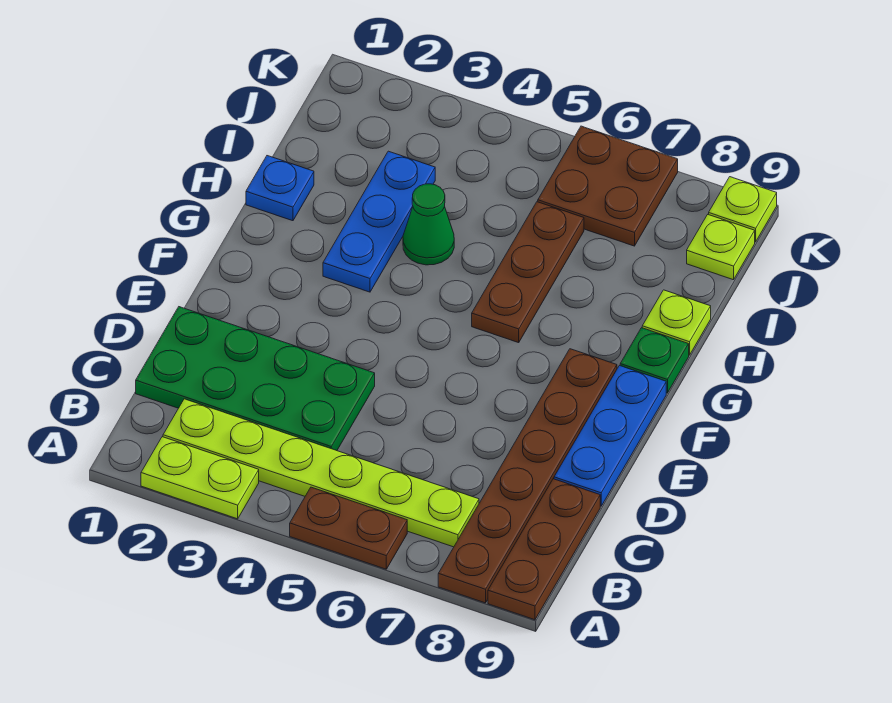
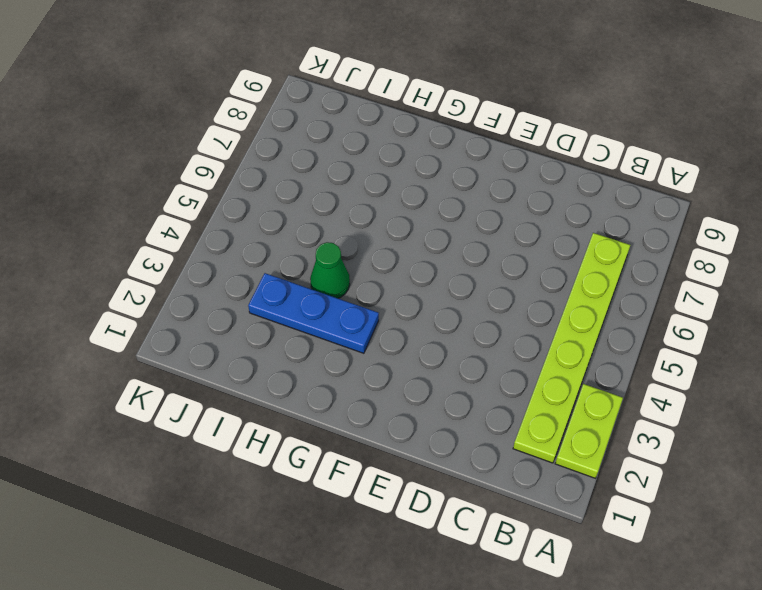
none -> brown plate A5:A6 level 1
none -> brown plate A8:F8 level 1
none -> brown plate A9:C9 level 1

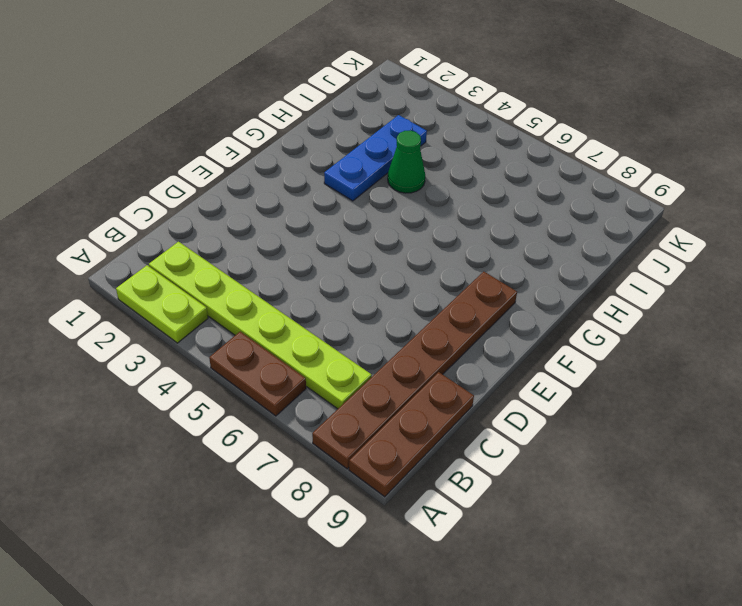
none -> green plate C1:D4 level 1
none -> blue plate D9:F9 level 1
none -> brown plate G6:I6 level 1

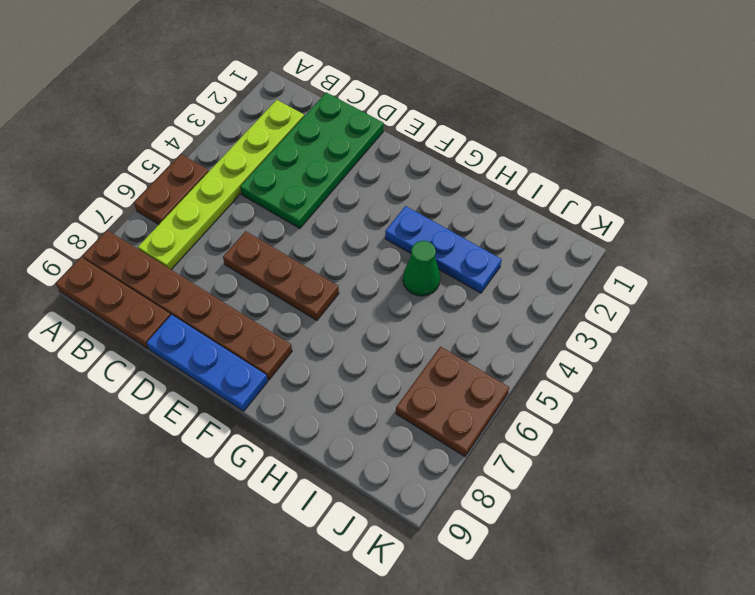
brown plate D6:F6 level 1 -> brown plate G6:I6 level 1
none -> lime plate A2:A3 level 1
none -> green plate G9 level 1
none -> blue plate H1 level 1

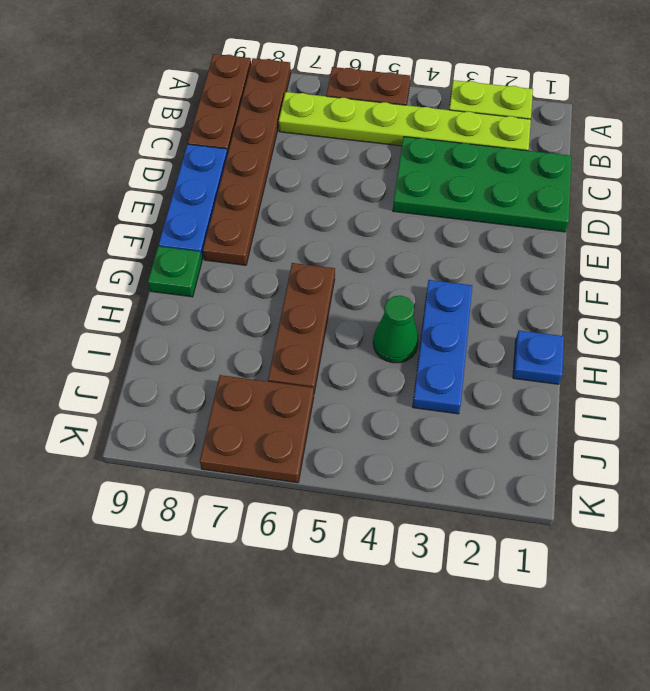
none -> lime plate H9 level 1
none -> lime plate J9 level 1
none -> lime plate K9 level 1

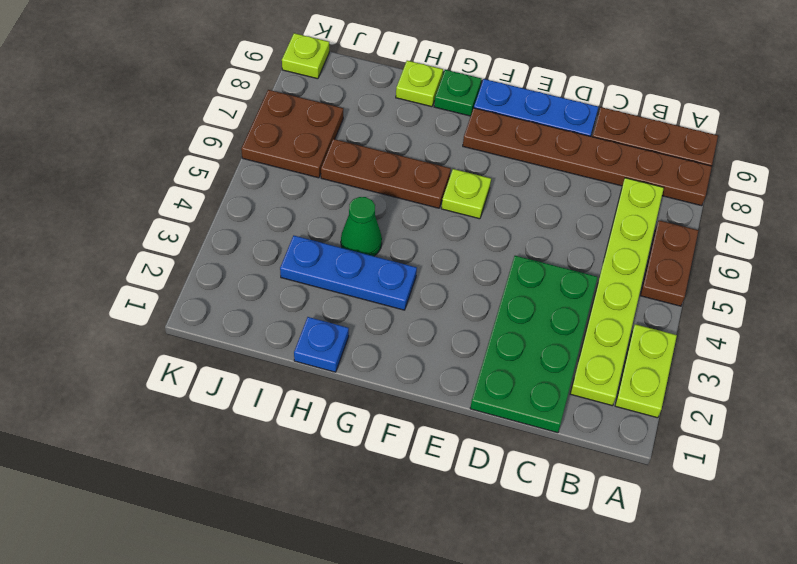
lime plate F6 level 1 -> lime plate J9 level 1

